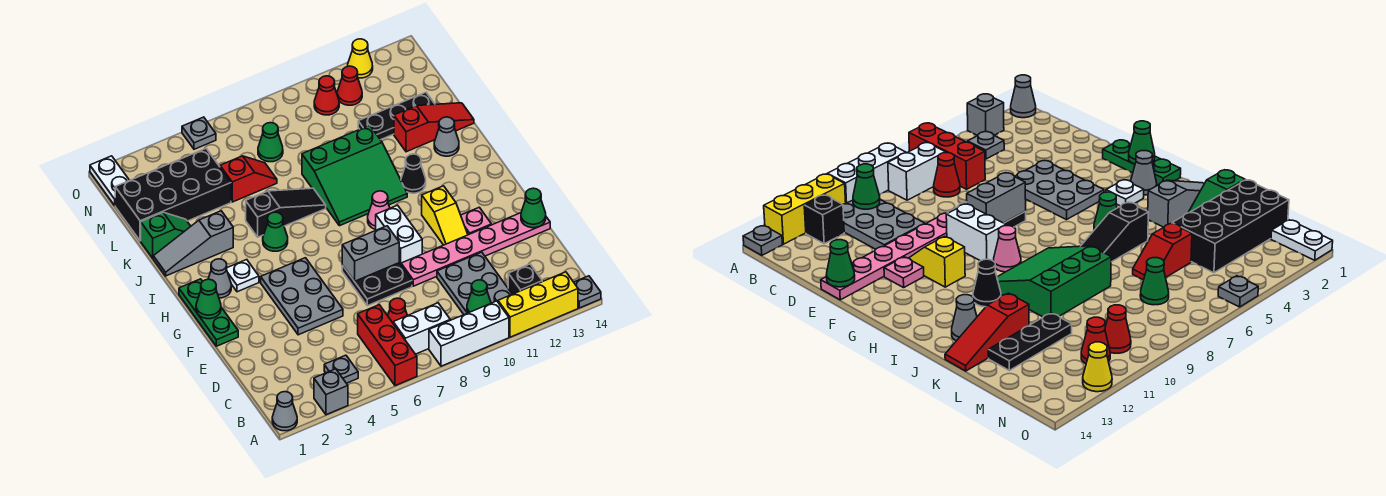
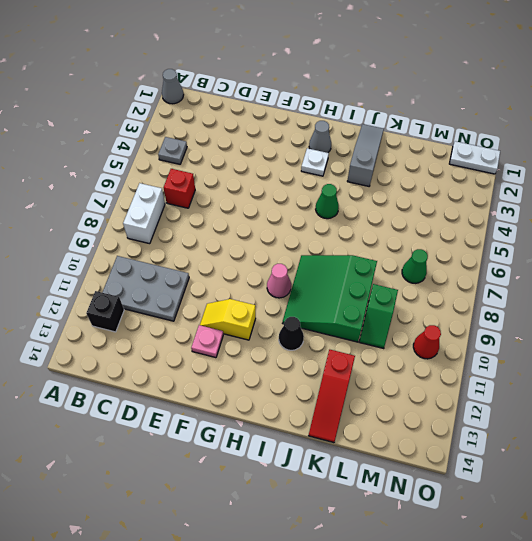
red brick C6 level 1 -> red brick A6:C6 level 1
green slope L9:L10 level 1 top 9 -> green slope K1:K2 level 1 top 1
none -> grey brick A3 level 1
none -> white brick A8:A10 level 1
none -> yellow brick A11:A13 level 1
none -> grey plate A14 level 1

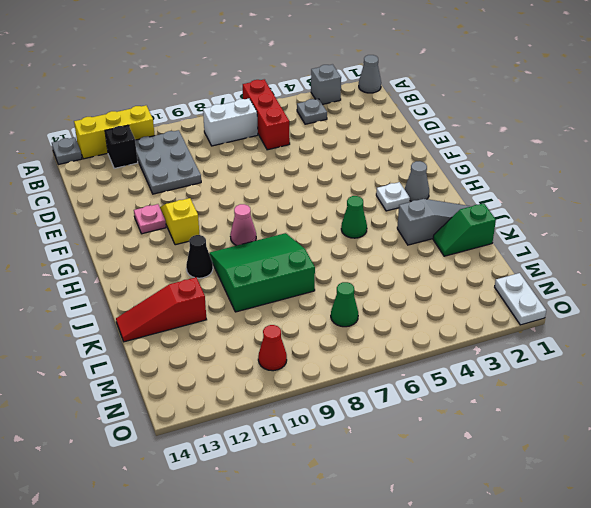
none -> white brick A8:A10 level 1
none -> red cone C7 level 1
none -> grey plate E4:G5 level 1
none -> black plate E7:F8 level 1

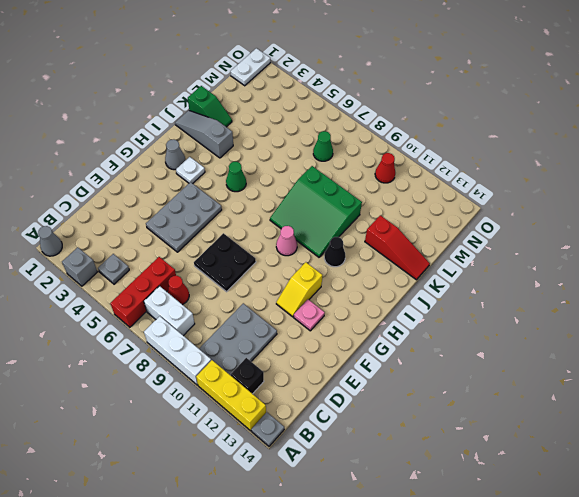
none -> pink plate E9:E14 level 1
none -> green plate F1:H1 level 1
none -> white brick F9:G9 level 1
none -> black slope J5:J7 level 1 top 5

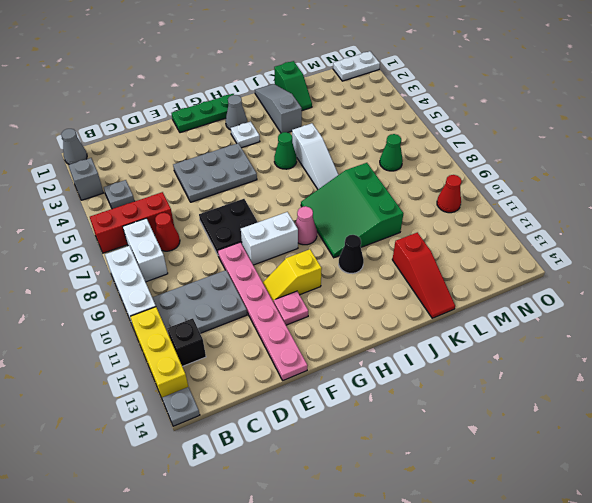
white slope J5:J7 level 1 top 5 -> black slope J5:J7 level 1 top 5
none -> grey cone J13 level 1
none -> black brick L1:M4 level 1
none -> red slope L5:L6 level 1 top 5
none -> black plate L11:L13 level 1

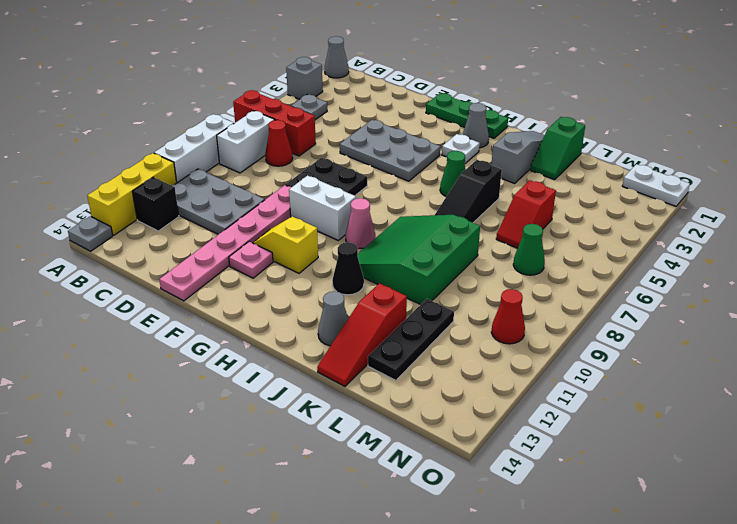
none -> black brick L1:M4 level 1
none -> red cone N11 level 1
none -> grey plate O5 level 1
none -> yellow cone O12 level 1

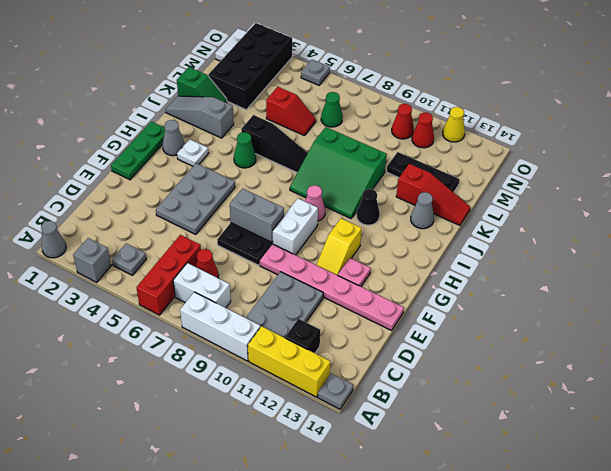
black brick L2:O3 level 1 -> black brick L1:M4 level 1
none -> green cone B10 level 2
none -> green cone E14 level 2
none -> green cone G1 level 2

